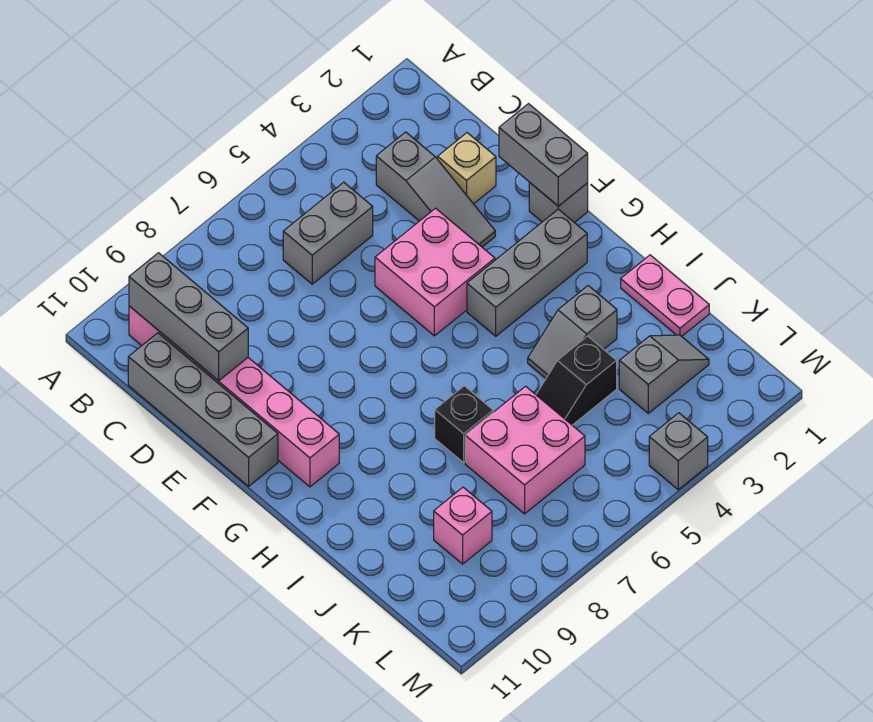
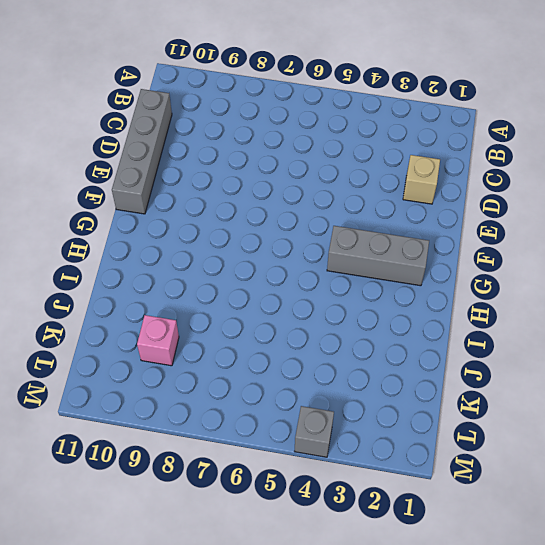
none -> pink brick B10:G10 level 1
none -> grey slope C3:E3 level 1 top C
none -> grey brick C5:C6 level 1

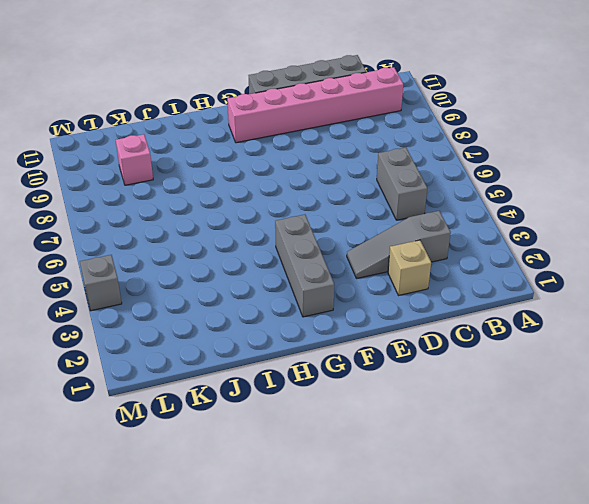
none -> pink brick E4:F5 level 1
none -> grey brick F1 level 1
none -> pink plate I1:J1 level 1

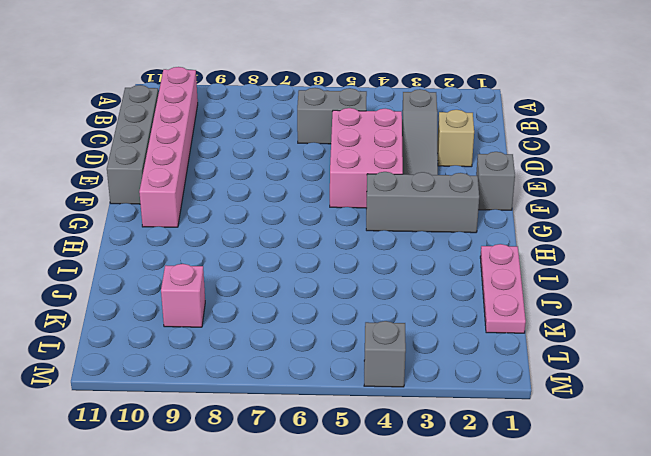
pink brick D4:F5 level 1 -> pink brick E4:F5 level 1
pink plate I1:K1 level 1 -> pink plate I1:J1 level 1
none -> grey slope I3:I4 level 1 top 3
none -> black brick I7 level 1
none -> black slope J4:J5 level 1 top 4

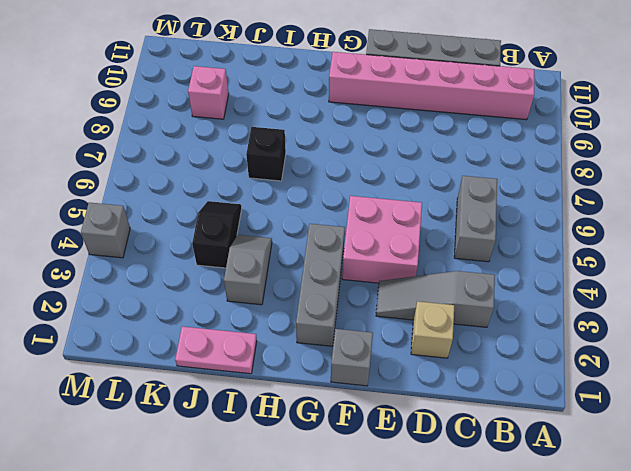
none -> pink brick J6:K7 level 1
none -> grey slope K2:K3 level 1 top 3
none -> grey brick B10:D10 level 2

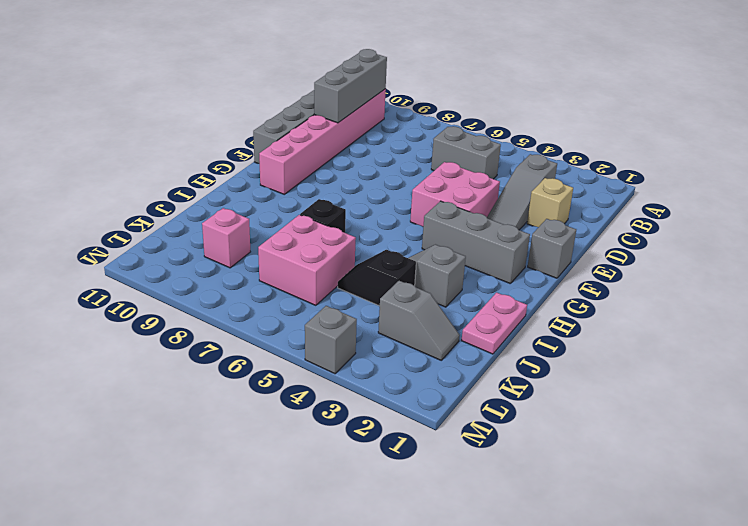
none -> grey brick E1:F1 level 2

